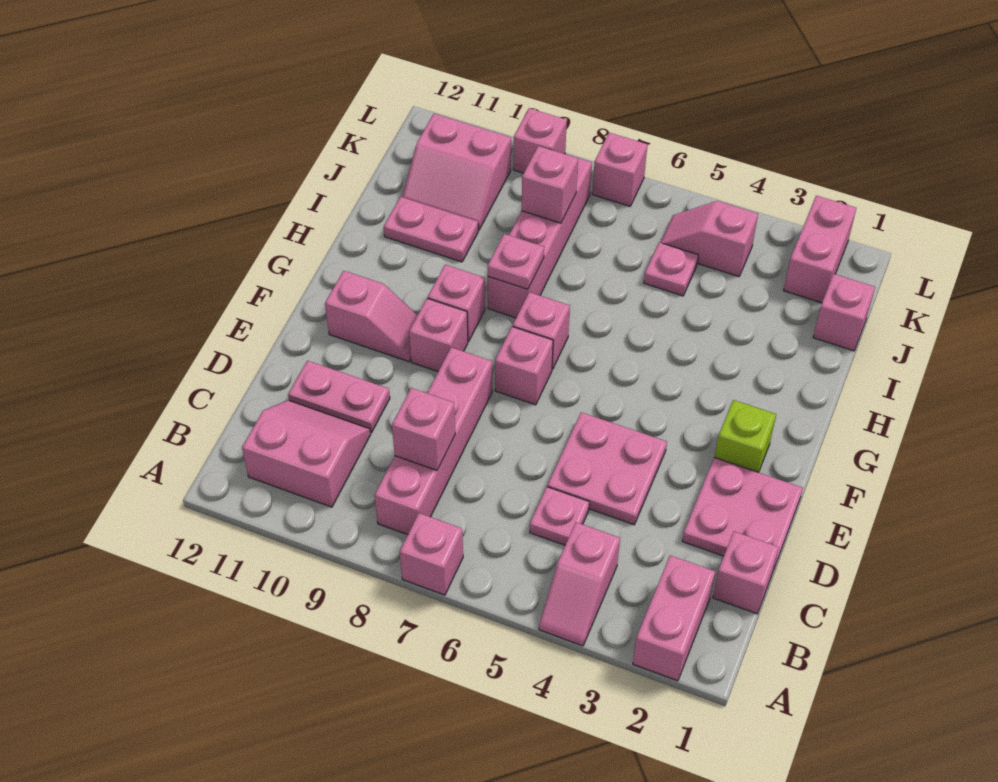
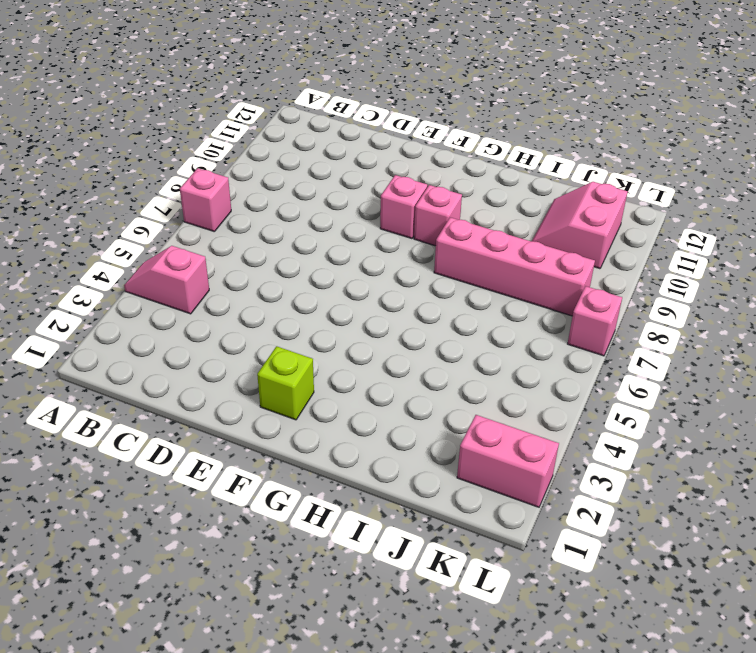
none -> pink brick A2:B2 level 1
none -> pink brick B8:E8 level 1
none -> pink slope B10:C11 level 1 top B

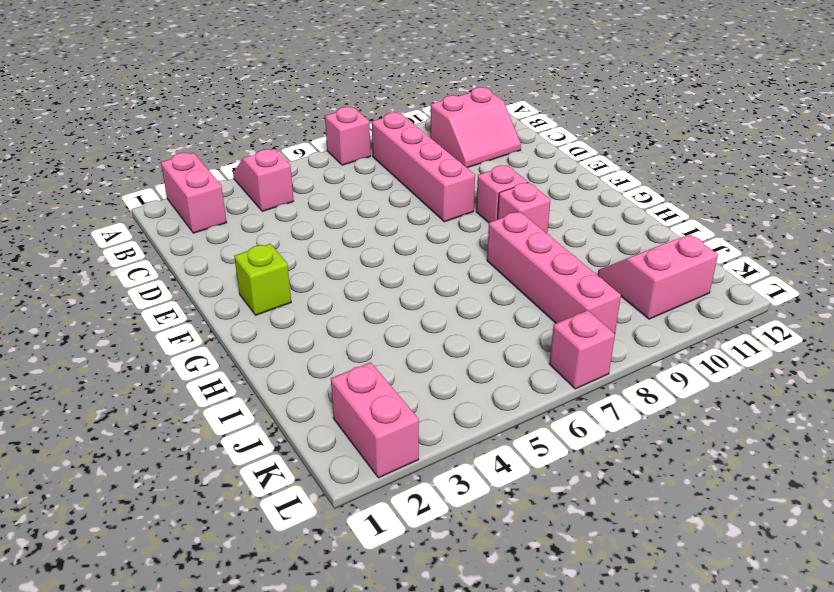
none -> pink brick C1 level 1
none -> pink plate C5 level 1
none -> pink plate D1:E2 level 1

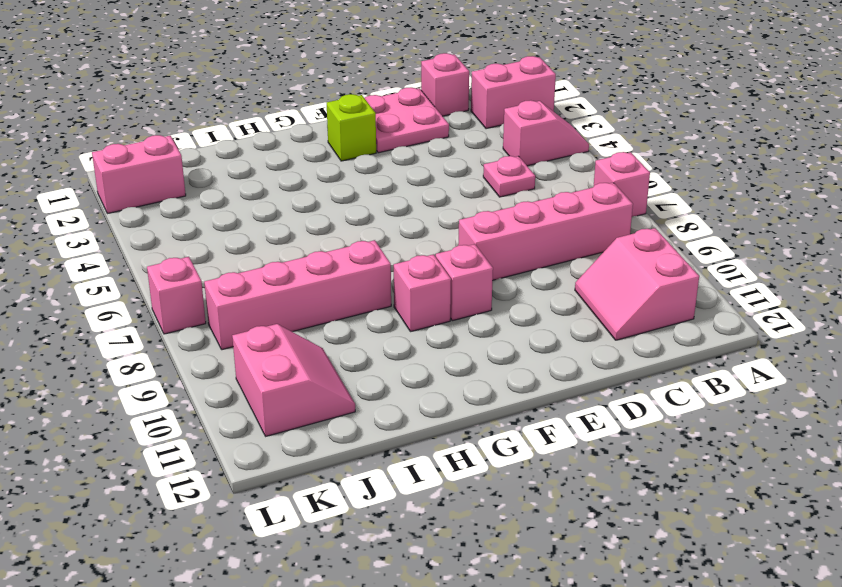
none -> pink plate D4:E5 level 1
none -> pink plate D10:D11 level 1
none -> pink brick F7 level 1

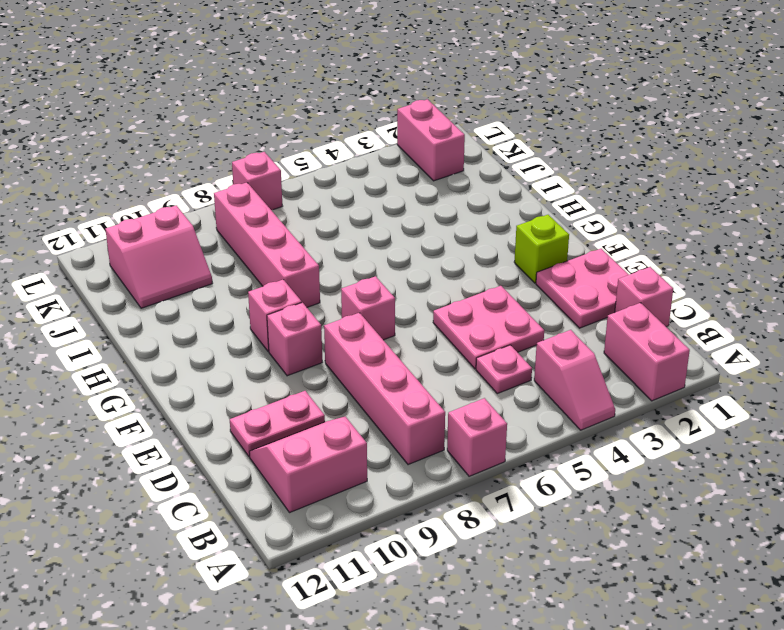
none -> pink slope F10:F11 level 1 top 11
none -> pink brick G7 level 1
none -> pink plate I10:I11 level 1

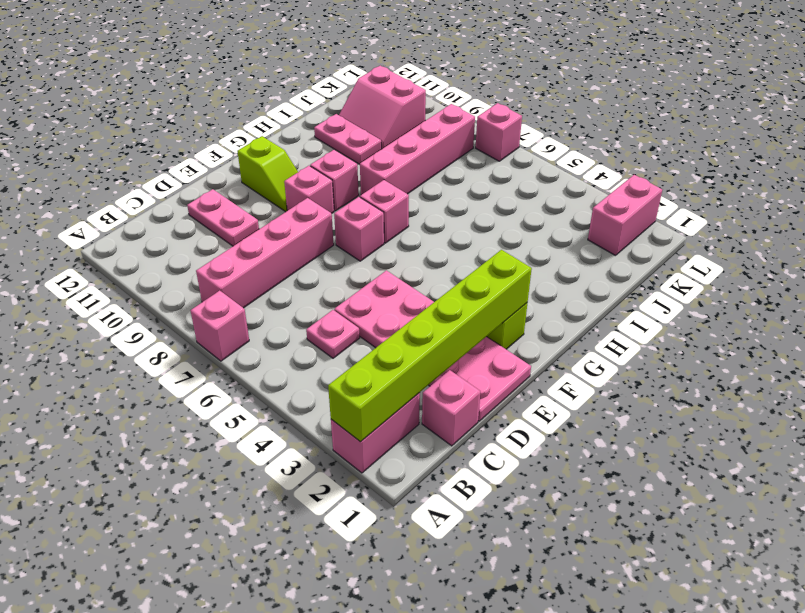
lime brick A2:F2 level 2 -> none
lime slope F10:F11 level 1 top 11 -> pink slope F10:F11 level 1 top 11
none -> pink slope A4:B4 level 1 top B
none -> pink slope B10:C11 level 1 top B
none -> pink brick J1 level 1

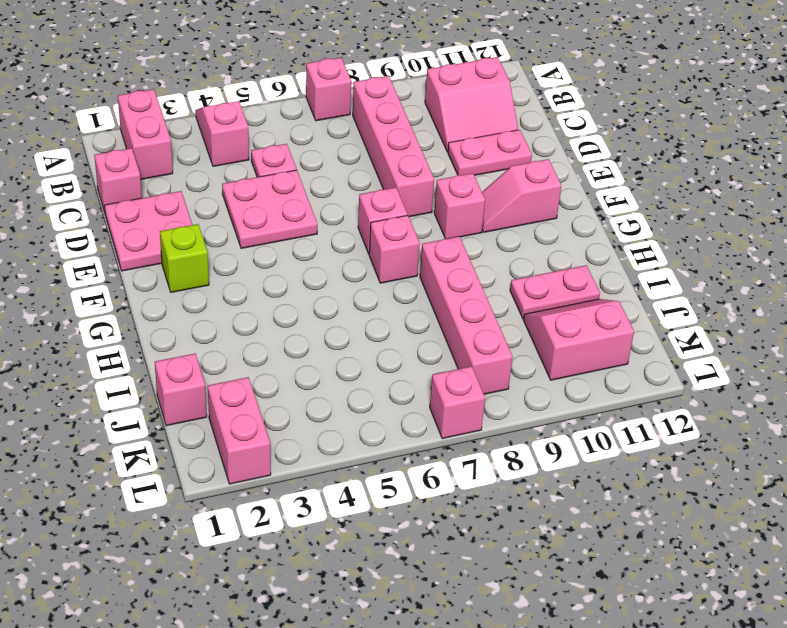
none -> pink brick G9 level 1
none -> pink plate J5 level 1
none -> pink slope K4:K5 level 1 top 4

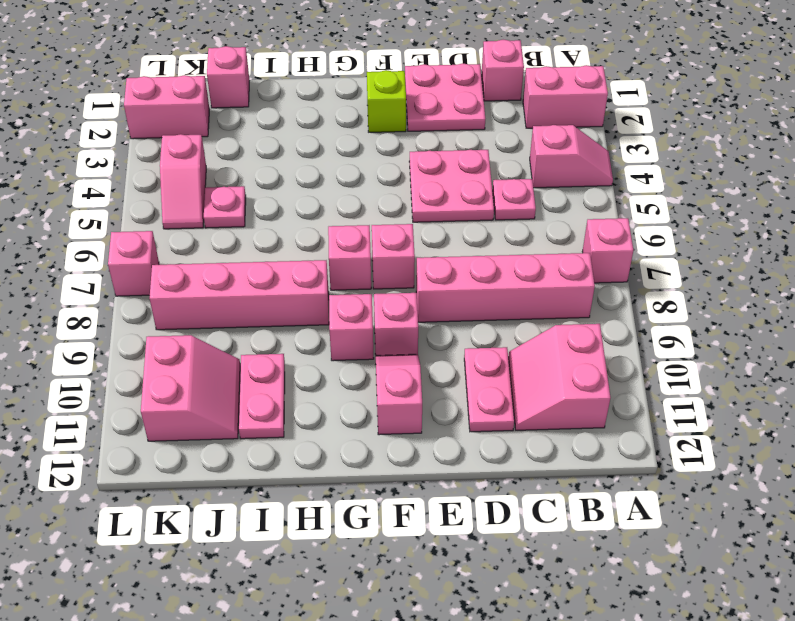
none -> pink brick L9 level 1
none -> pink brick C8 level 2
none -> pink plate H8 level 2

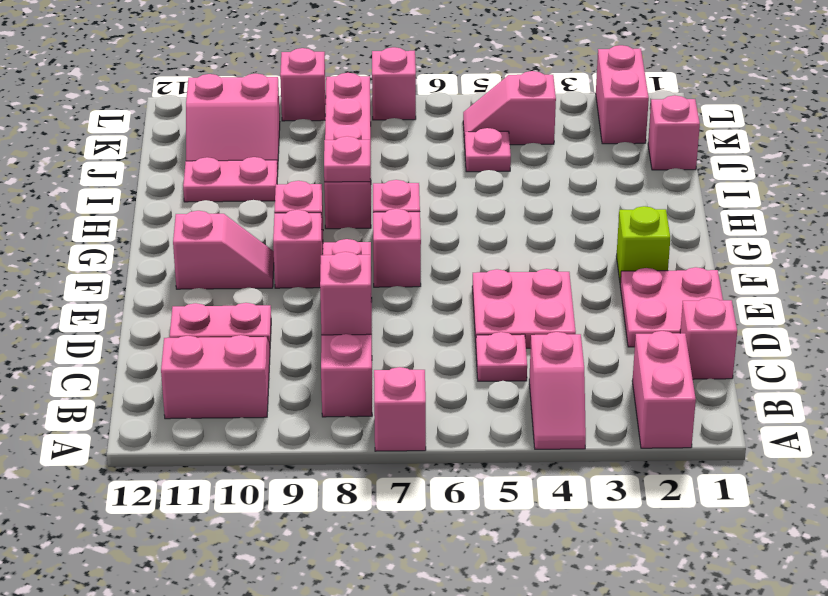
none -> pink brick J8 level 2

